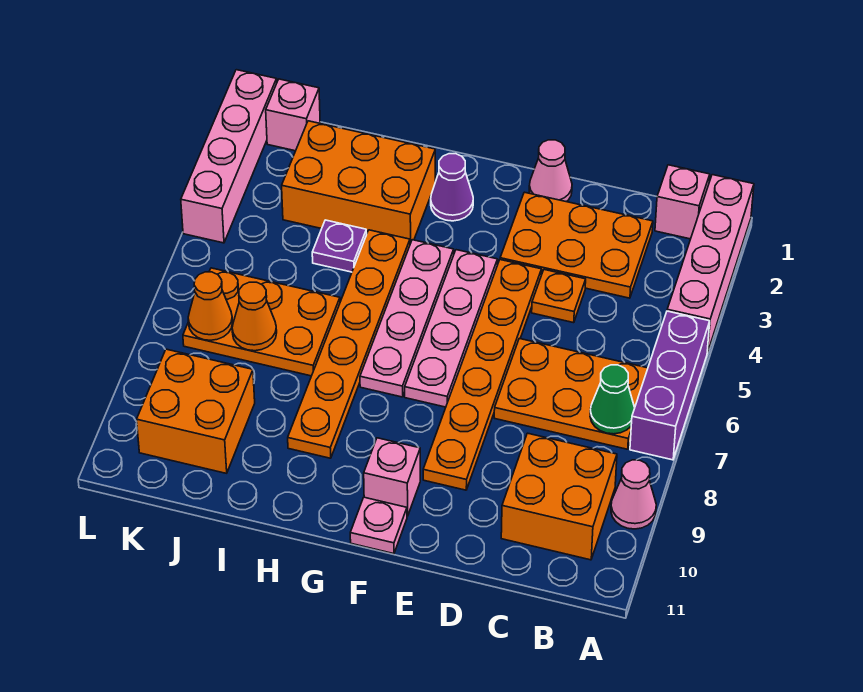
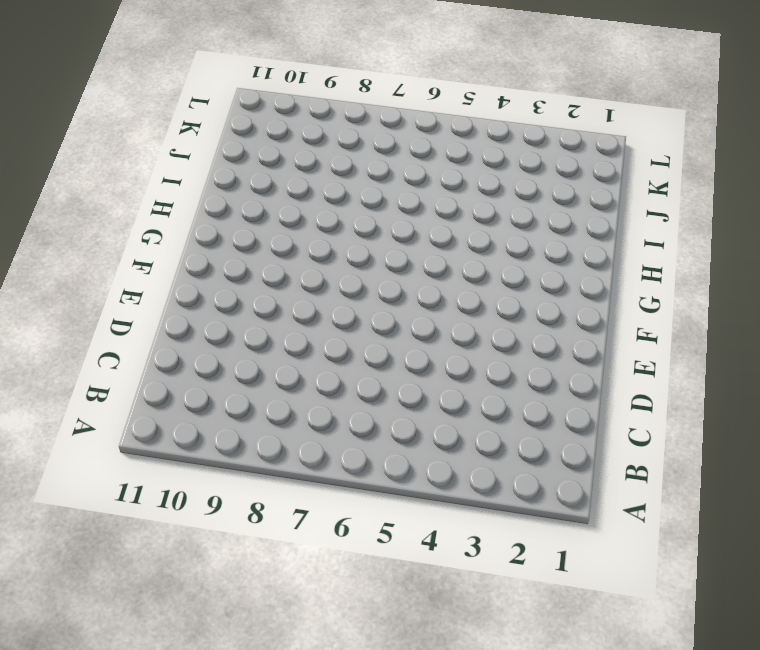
none -> pink brick A1:A4 level 1
none -> purple brick A5:A7 level 1
none -> pink cone A9 level 1

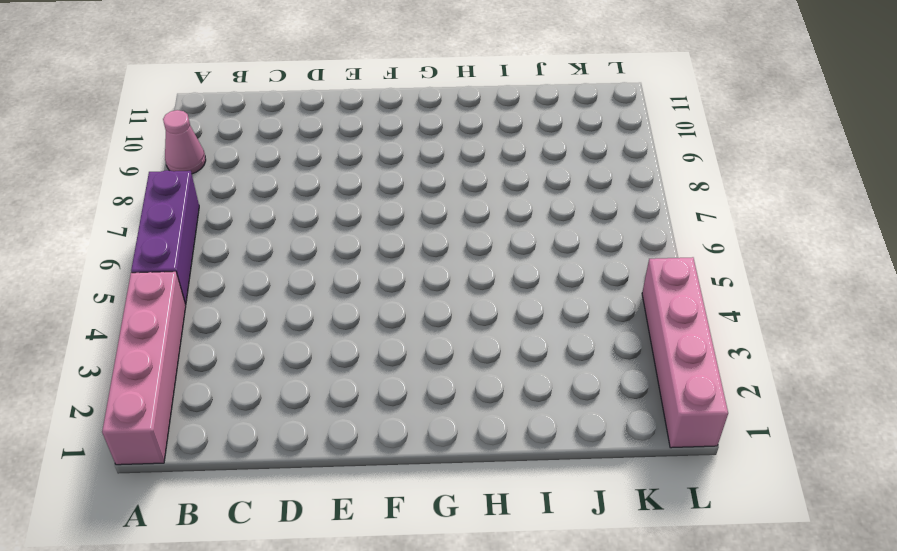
none -> pink brick B1 level 1
none -> orange plate B6:D7 level 1
none -> orange brick B9:C10 level 1

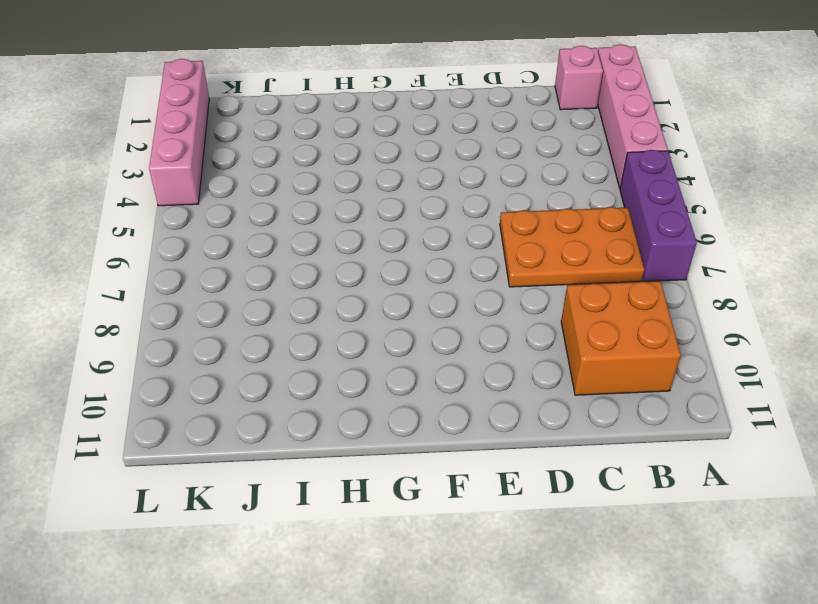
none -> pink cone A9 level 1
none -> orange plate C2:E3 level 1
none -> orange plate D4 level 1

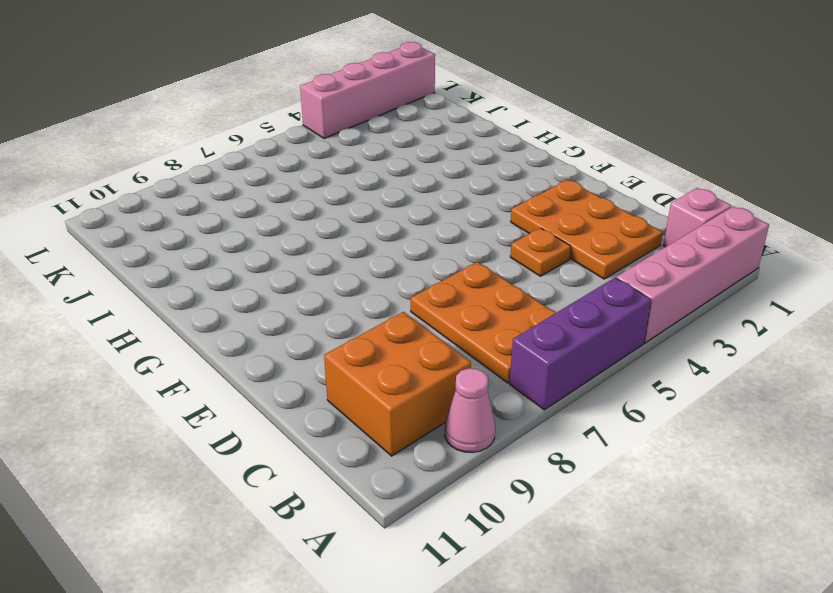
none -> pink cone E1 level 1
none -> orange plate E4:E9 level 1
none -> pink plate F4:F7 level 1

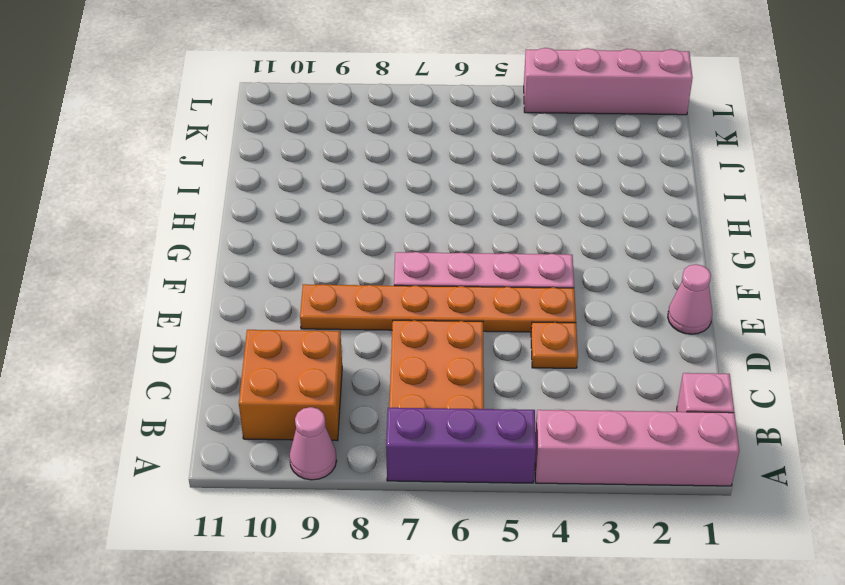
none -> orange plate C2:E3 level 1
none -> pink brick F10 level 1
none -> pink plate F11 level 1

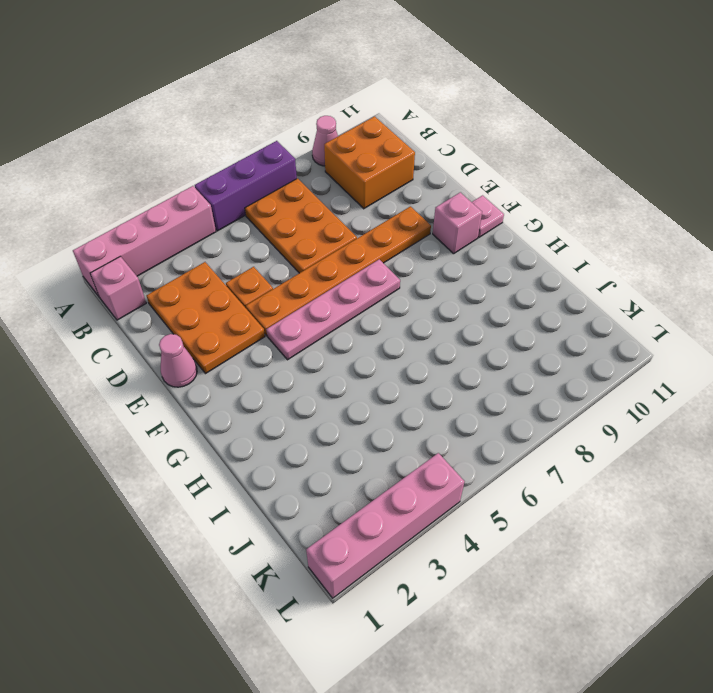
none -> purple cone G2 level 1
none -> pink plate G4:G7 level 1
none -> orange brick H2:J3 level 1

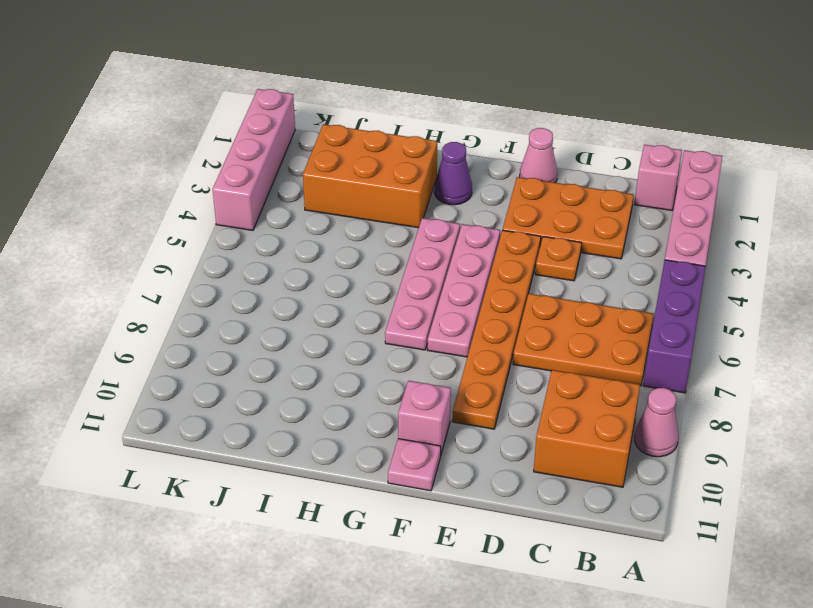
none -> orange plate H4:H9 level 1
none -> purple plate I4 level 1
none -> orange plate I6:K7 level 1

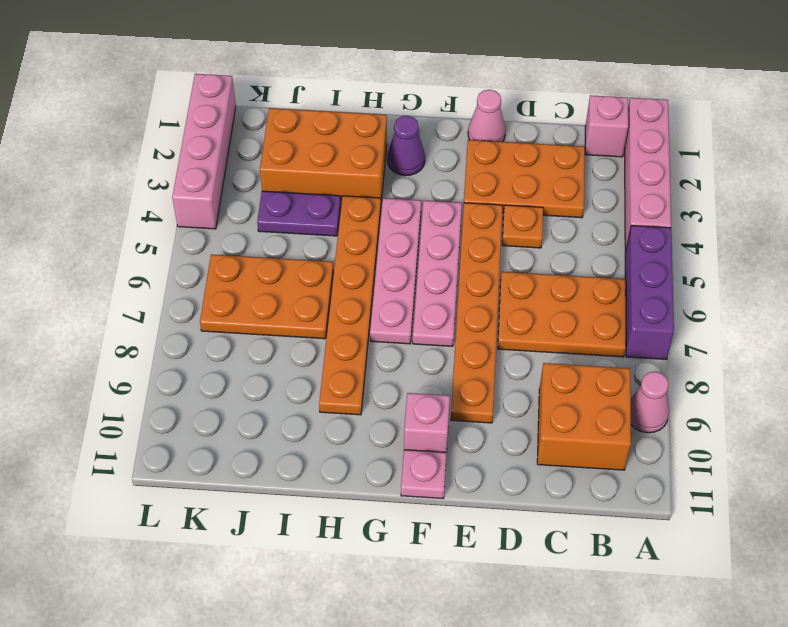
purple plate I4:J4 level 1 -> purple plate I4 level 1
none -> orange brick J9:K10 level 1
none -> pink brick K1 level 1
none -> green cone B7 level 2

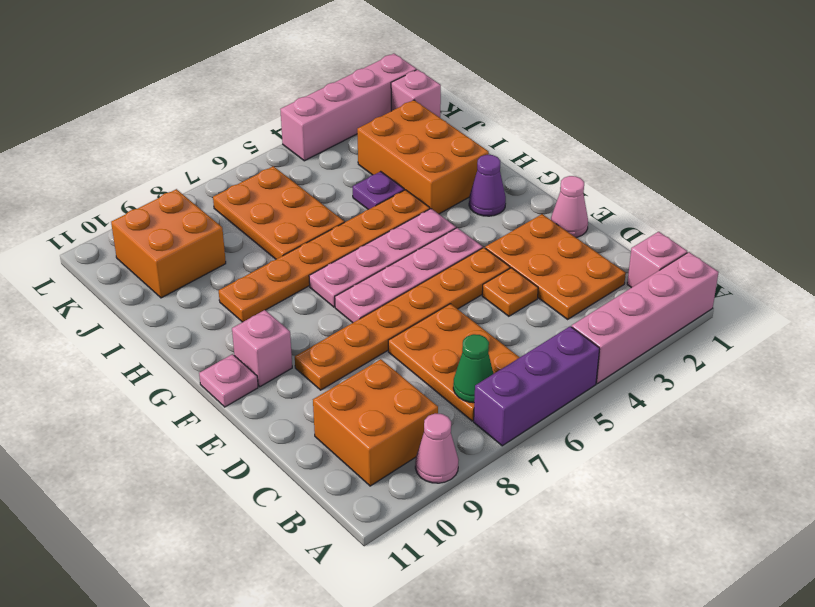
none -> orange cone J7 level 2
none -> orange cone K7 level 2

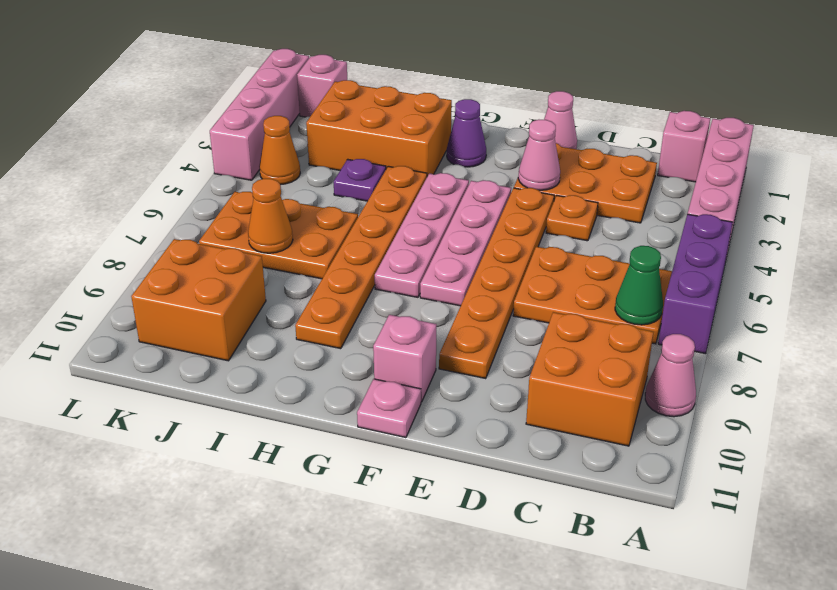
pink cone E3 level 2 -> none
orange cone K4 level 1 -> orange cone K7 level 2

